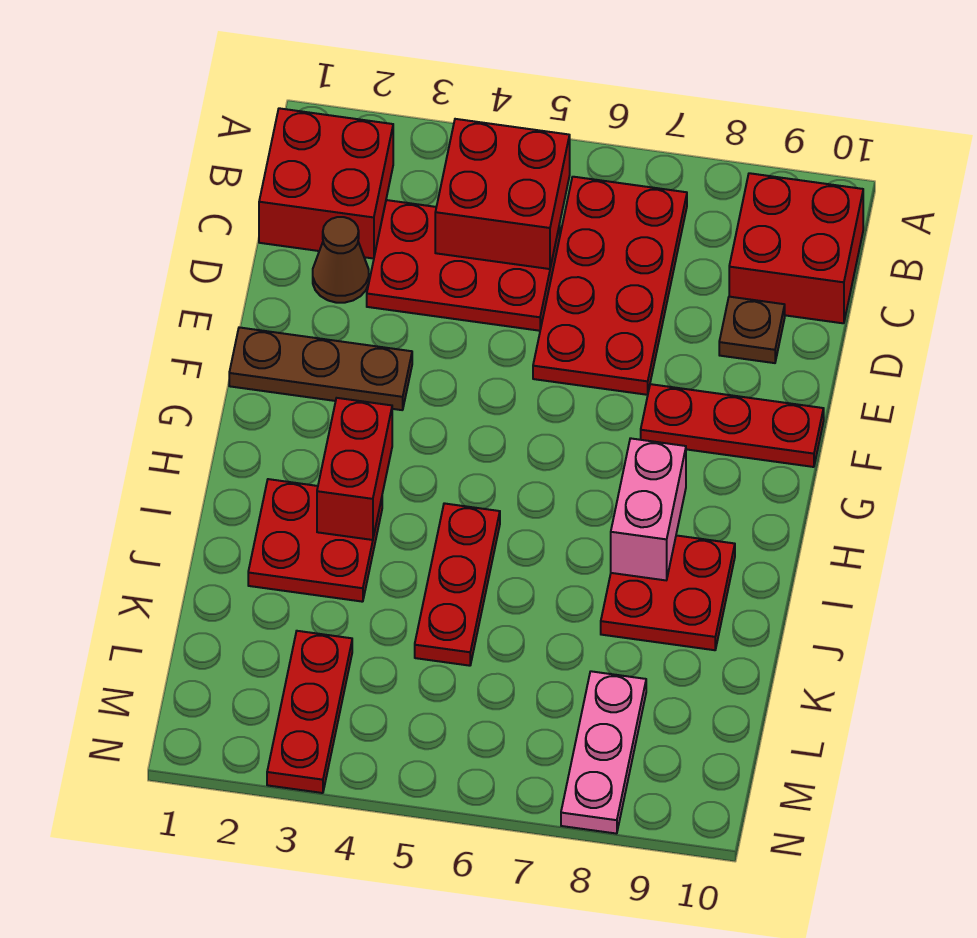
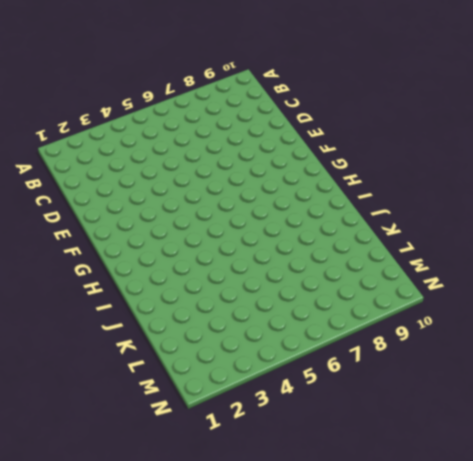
none -> red brick B1:C2 level 1
none -> red plate B6:E7 level 1
none -> red brick B9:C10 level 1

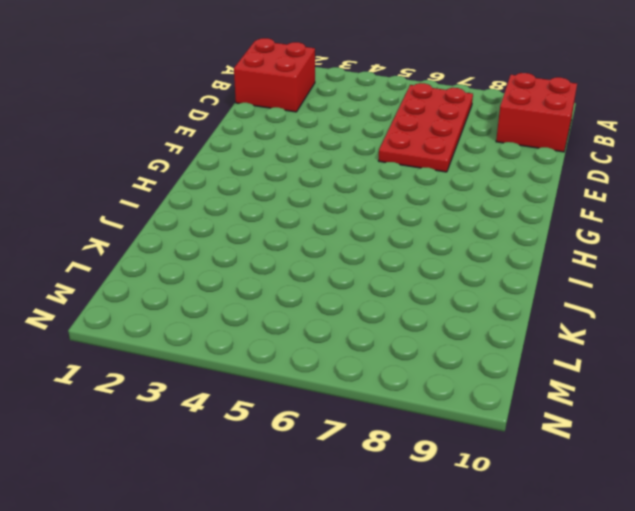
none -> red plate C3:D5 level 1
none -> brown cone D2 level 1
none -> brown plate D9 level 1

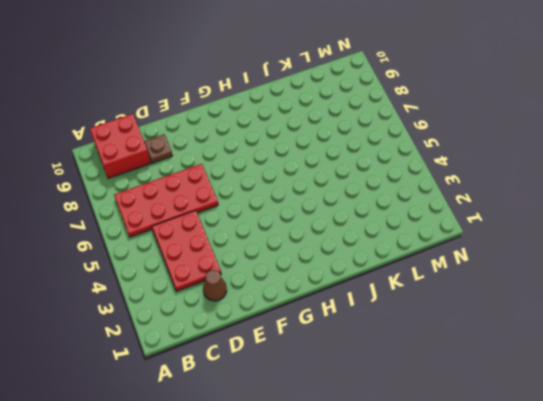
none -> red brick B1:C2 level 1
none -> brown plate F1:F3 level 1
none -> red plate F8:F10 level 1

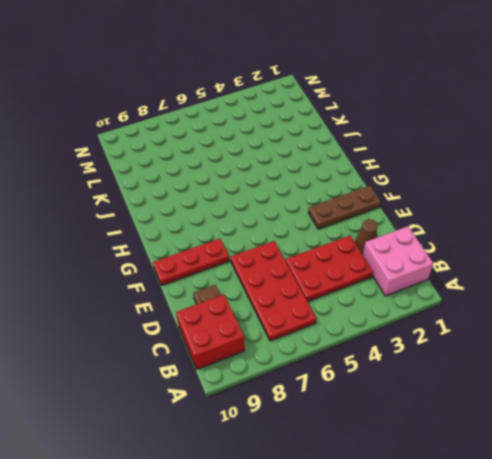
pink brick B1:C2 level 1 -> red brick B1:C2 level 1
none -> red plate I2:J3 level 1
none -> red plate I5:K5 level 1
none -> red plate I8:J9 level 1

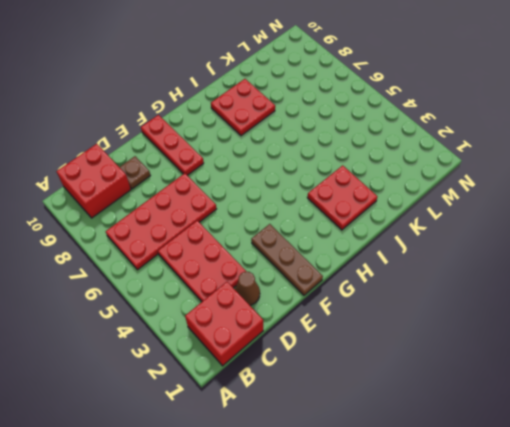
none -> red plate I5:K5 level 1
none -> red plate L3:N3 level 1
none -> pink plate L8:N8 level 1

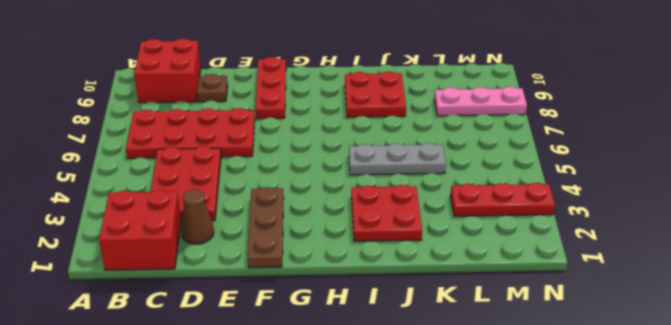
grey plate I5:K5 level 1 -> red plate I5:K5 level 1
none -> red brick B4:C5 level 2
none -> red brick H3:I3 level 2
none -> pink brick H8:I8 level 2

